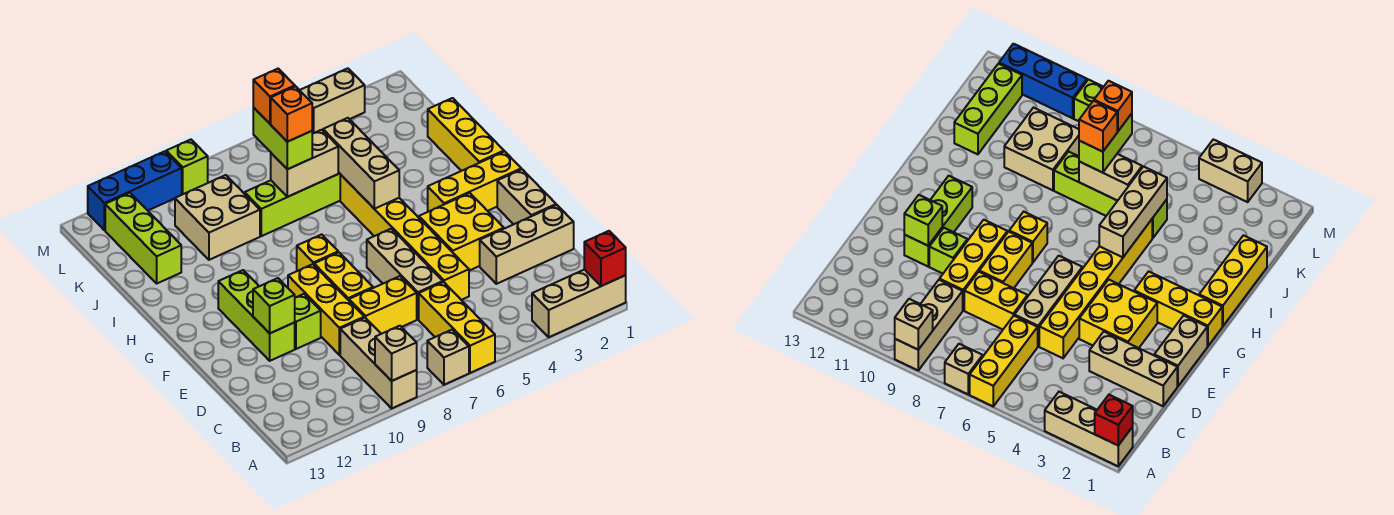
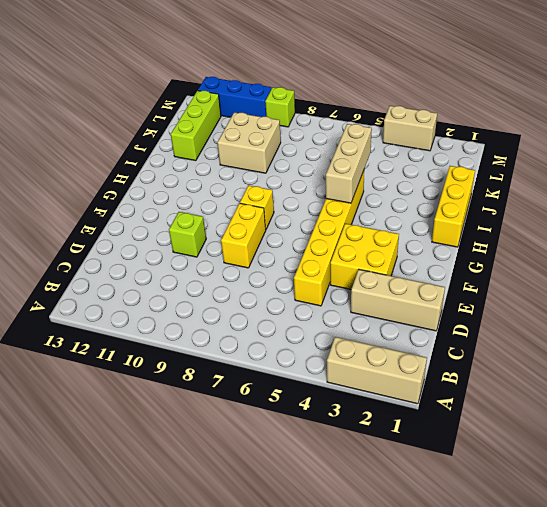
none -> yellow brick A6:C6 level 1
none -> tan brick A7 level 1
none -> tan brick A9:C9 level 1
none -> tan brick D6:F6 level 1

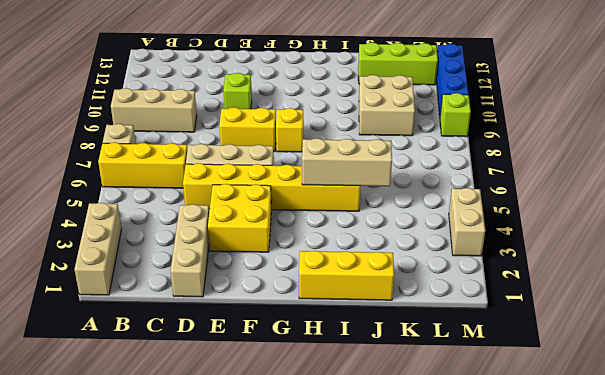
none -> yellow brick D7:D8 level 1
none -> yellow brick D9:F9 level 1
none -> tan brick E1:F1 level 1
none -> lime brick E11:G11 level 1

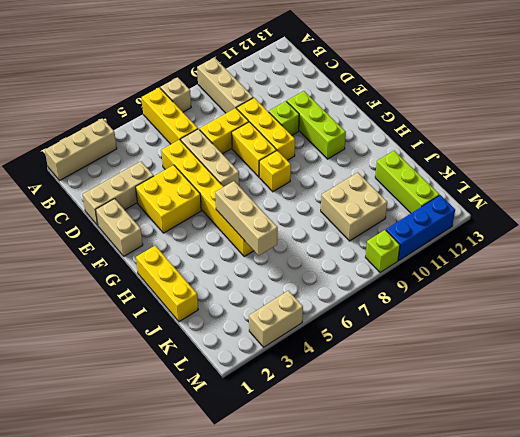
none -> yellow brick G1:G3 level 1
none -> lime brick J5:J8 level 1
none -> red brick A1 level 2
none -> tan brick A9 level 2

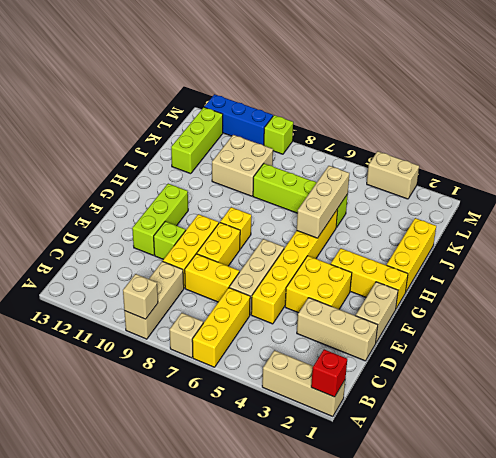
none -> lime brick E11 level 2
none -> tan brick J6:J7 level 2
none -> lime brick J7:K7 level 3
none -> orange brick J7 level 4

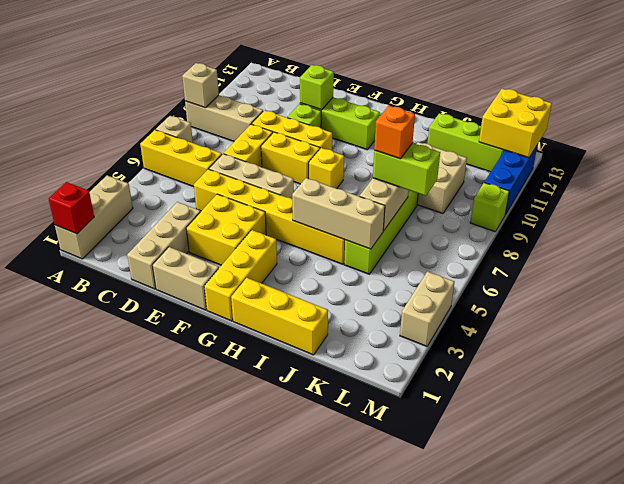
yellow brick L12:M13 level 2 -> none
none -> orange brick K7 level 4

